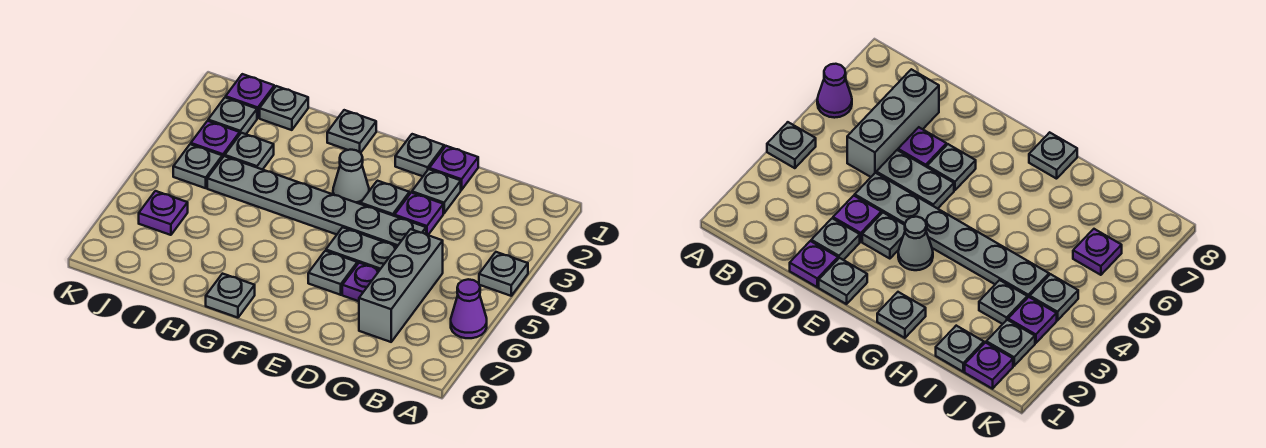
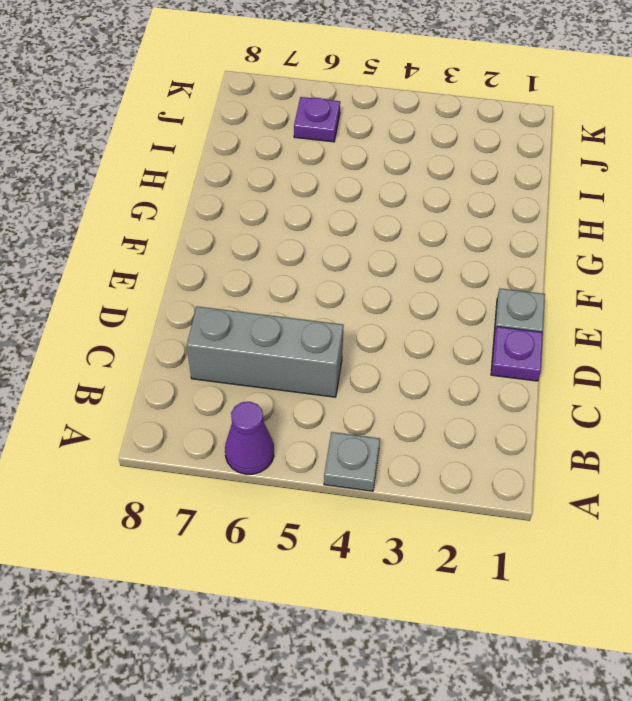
none -> grey plate D2 level 1
none -> purple plate D3 level 1
none -> grey plate D4:I4 level 1

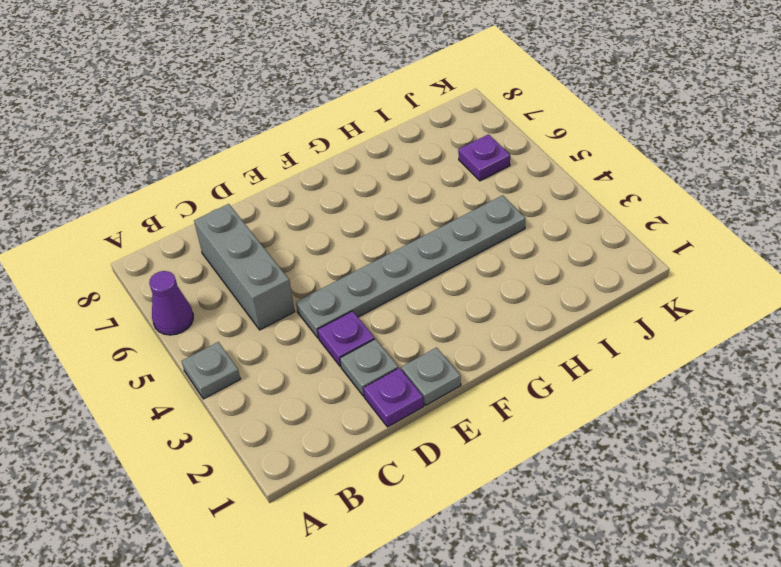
none -> grey plate D5:E5 level 1
none -> purple plate D6 level 1
none -> grey plate E3 level 1

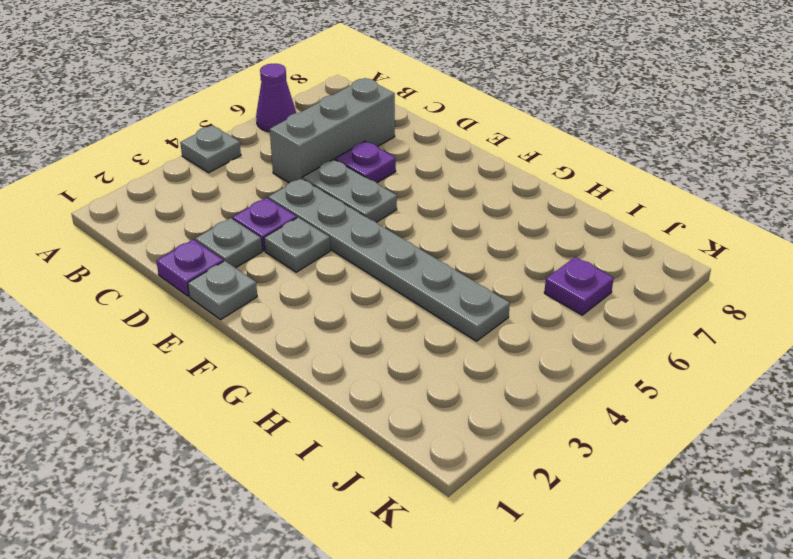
none -> grey plate E6 level 1
none -> grey cone F3 level 1
none -> grey plate G1 level 1

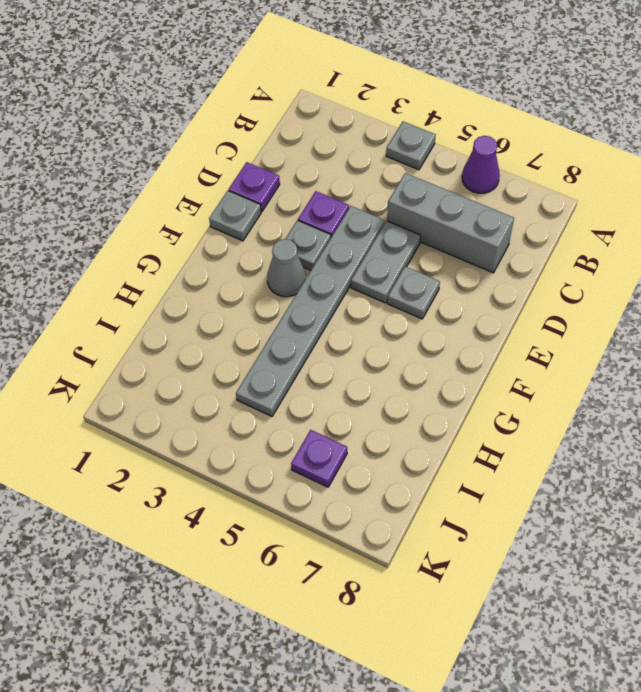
none -> grey plate D2 level 1
none -> purple plate D6 level 1
none -> grey plate G1 level 1

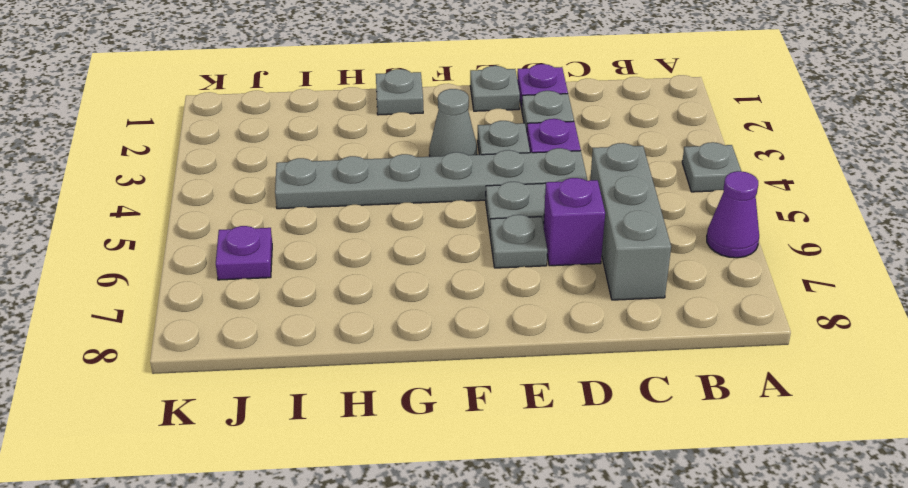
purple brick D6 level 1 -> purple plate D6 level 1
none -> grey plate G8 level 1
none -> grey plate I1 level 1
none -> grey plate I3 level 1

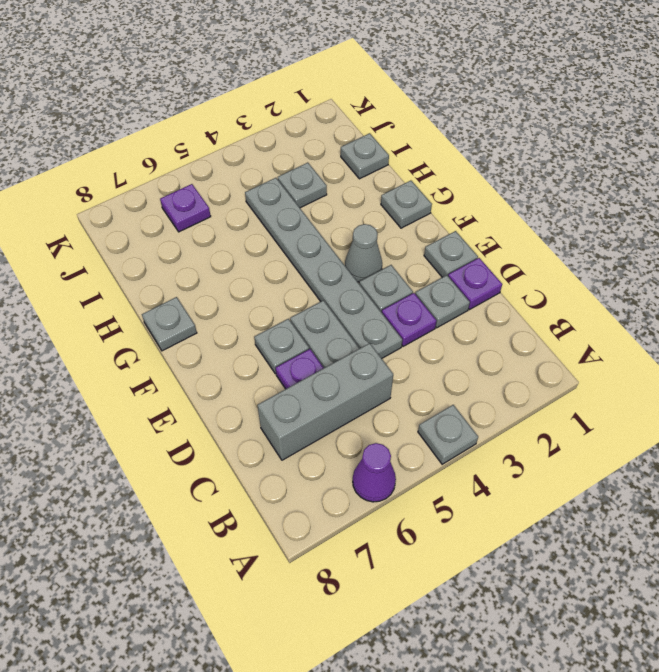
none -> purple plate J1 level 1
none -> grey plate J2 level 1
none -> purple plate J3 level 1

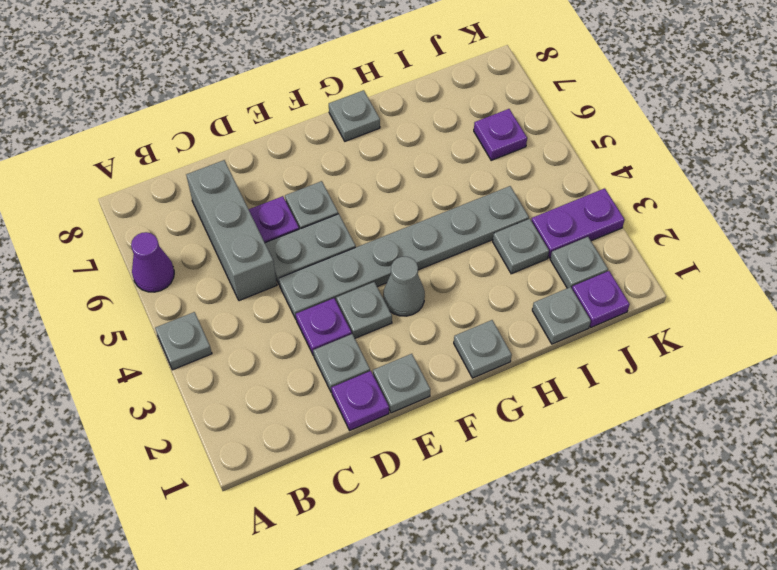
purple plate J3:K3 level 1 -> purple plate J3 level 1
none -> grey plate J4 level 1

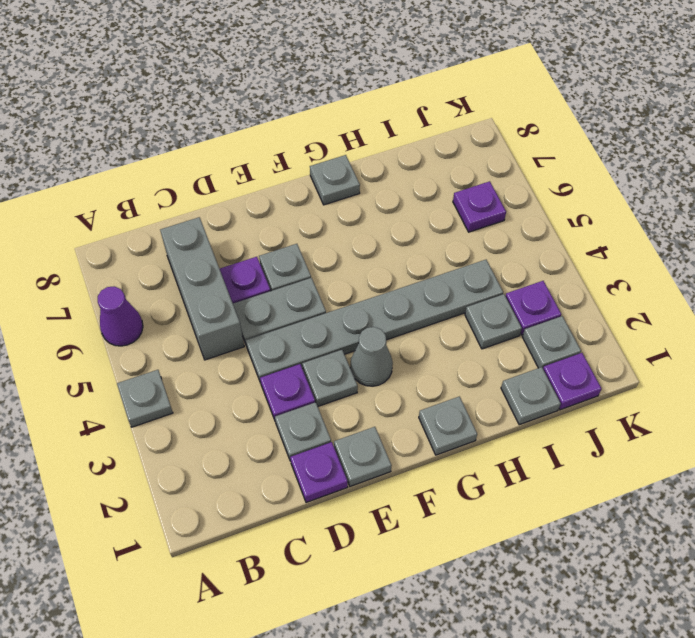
none -> grey plate J4 level 1

